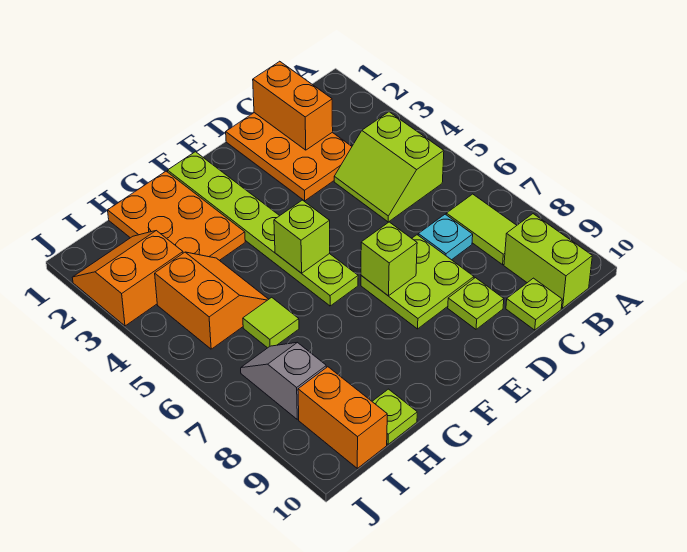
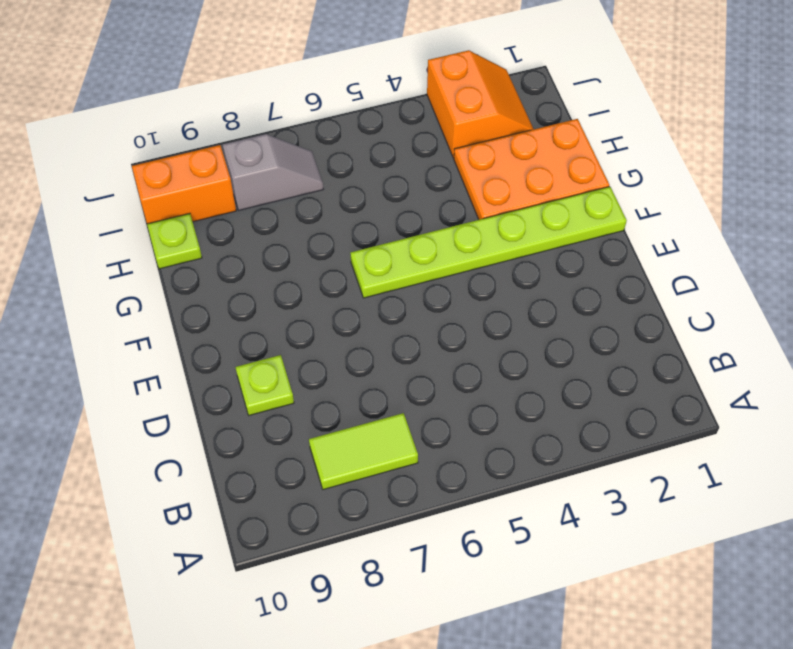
none -> lime slope B4:C5 level 1 top B
none -> lime brick B9:B10 level 1
none -> orange plate C1:D3 level 1

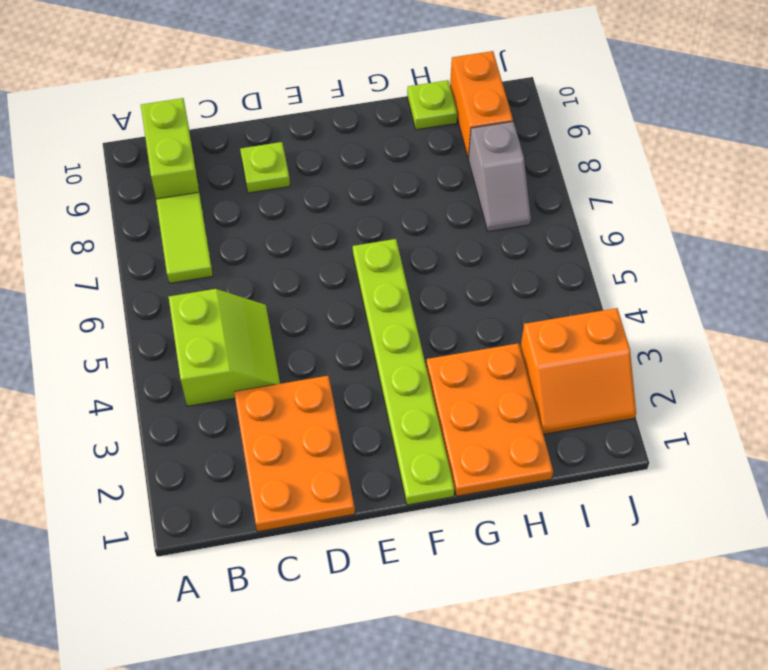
none -> cyan plate C7 level 1
none -> lime plate C10 level 1
none -> lime plate D7:E8 level 1

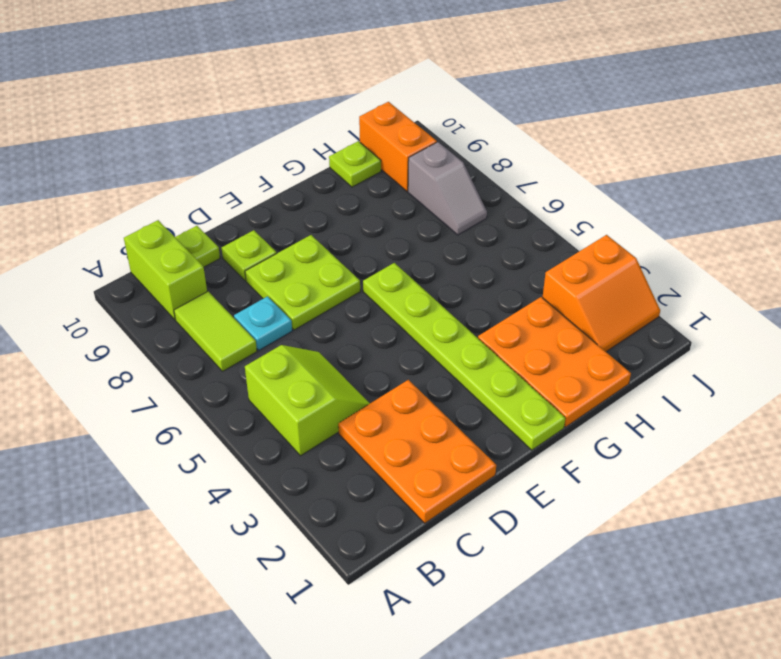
none -> orange slope H4:I5 level 1 top I
none -> lime tile H6 level 1
none -> orange brick C1:C2 level 2

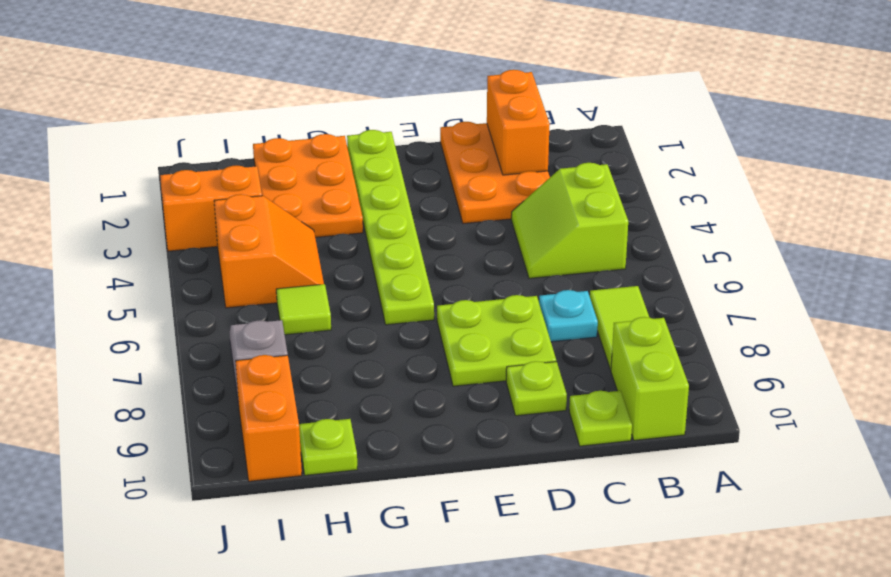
none -> lime brick E7 level 2
none -> lime brick F5 level 2

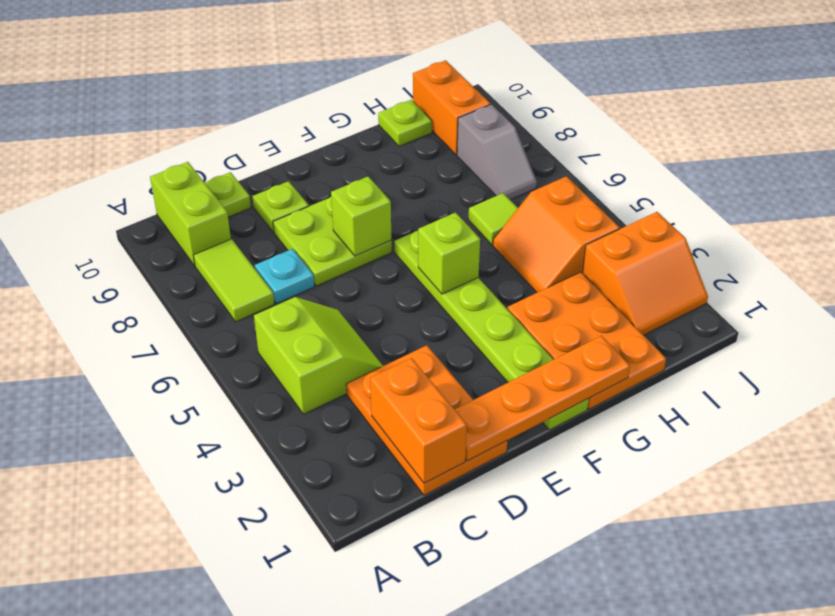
orange plate D1:G1 level 2 -> none

